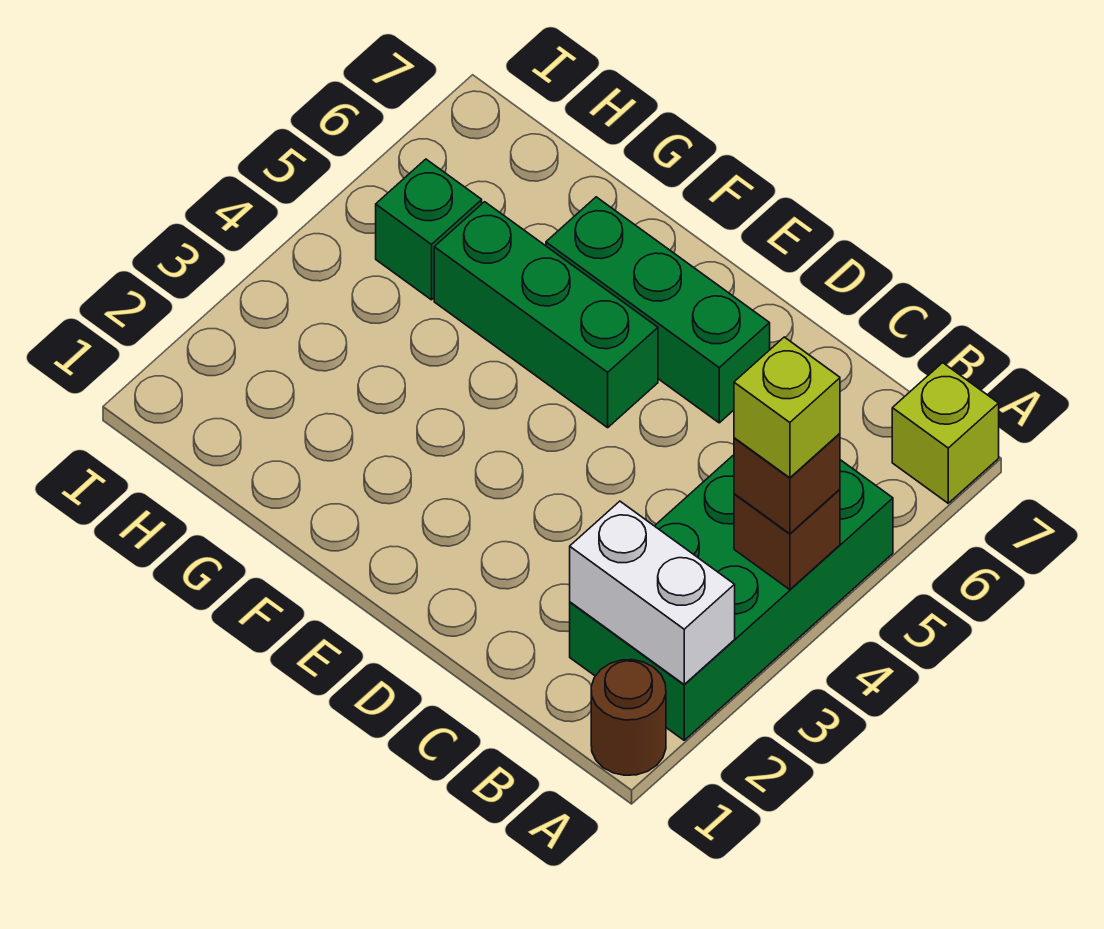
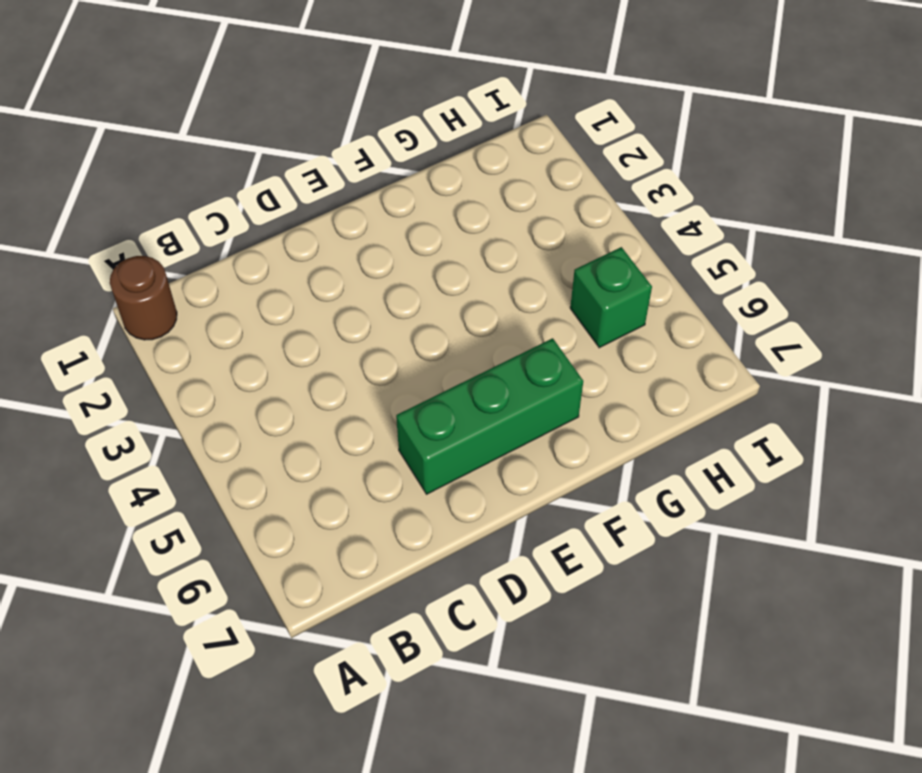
none -> green brick A2:B5 level 1
none -> lime brick A7 level 1

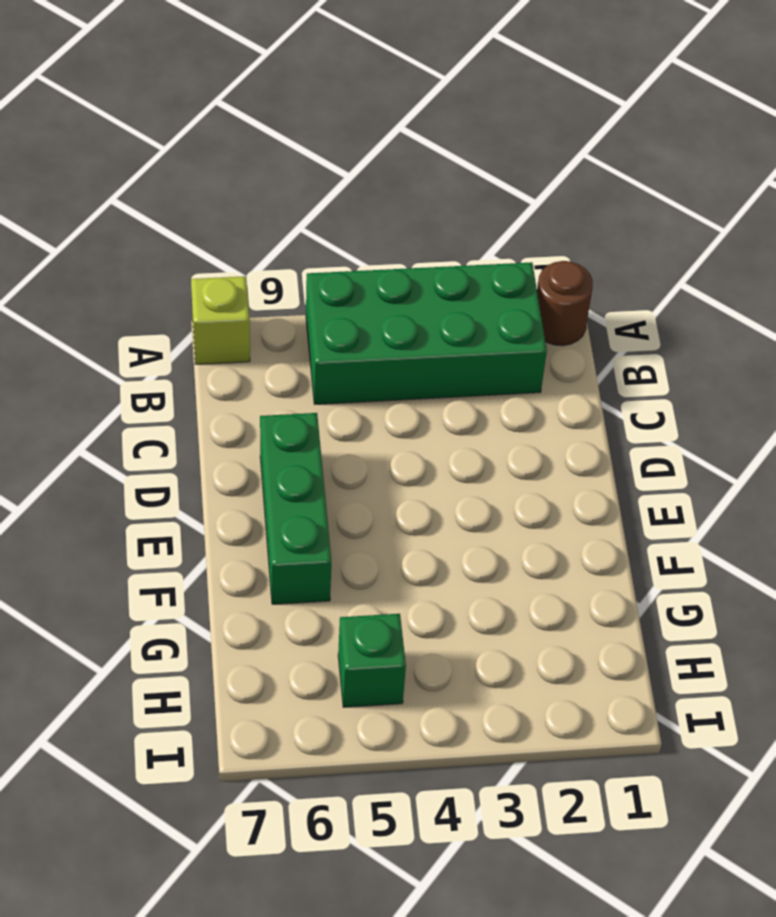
none -> green brick E5:G5 level 1
none -> white brick A2:B2 level 2

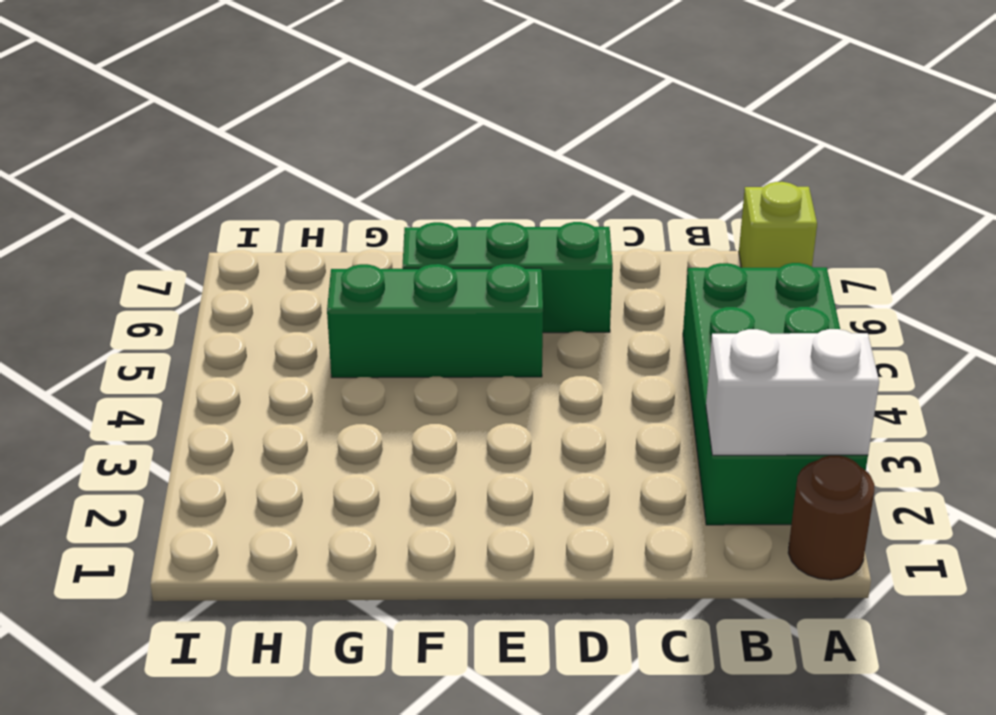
none -> green brick H5 level 1
none -> brown brick A4 level 2

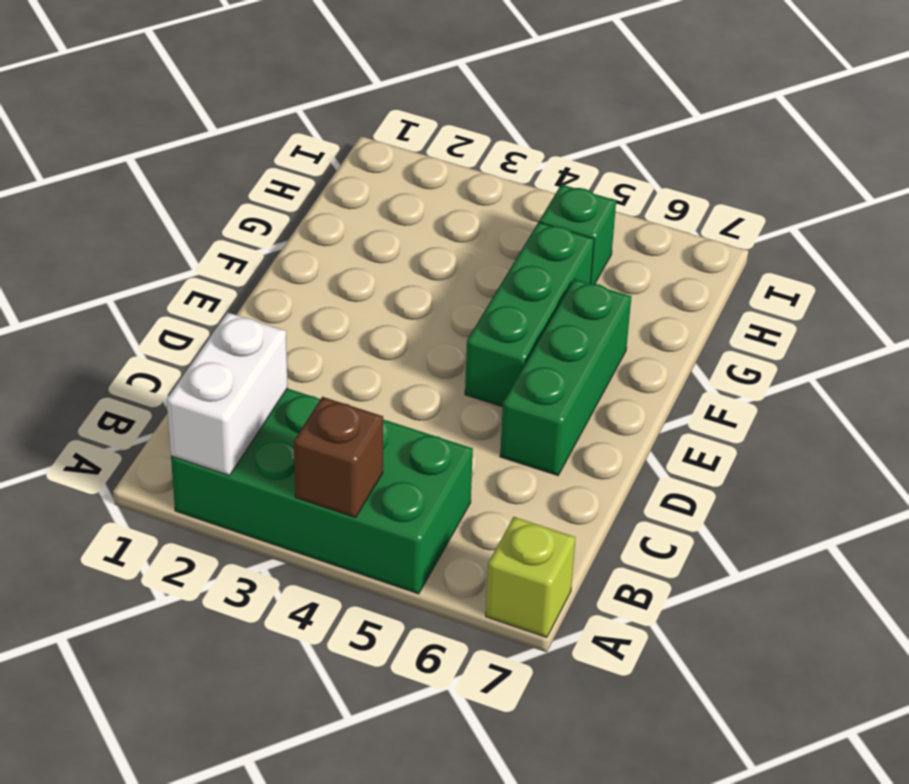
none -> brown round brick A1 level 1
none -> brown brick A4 level 3

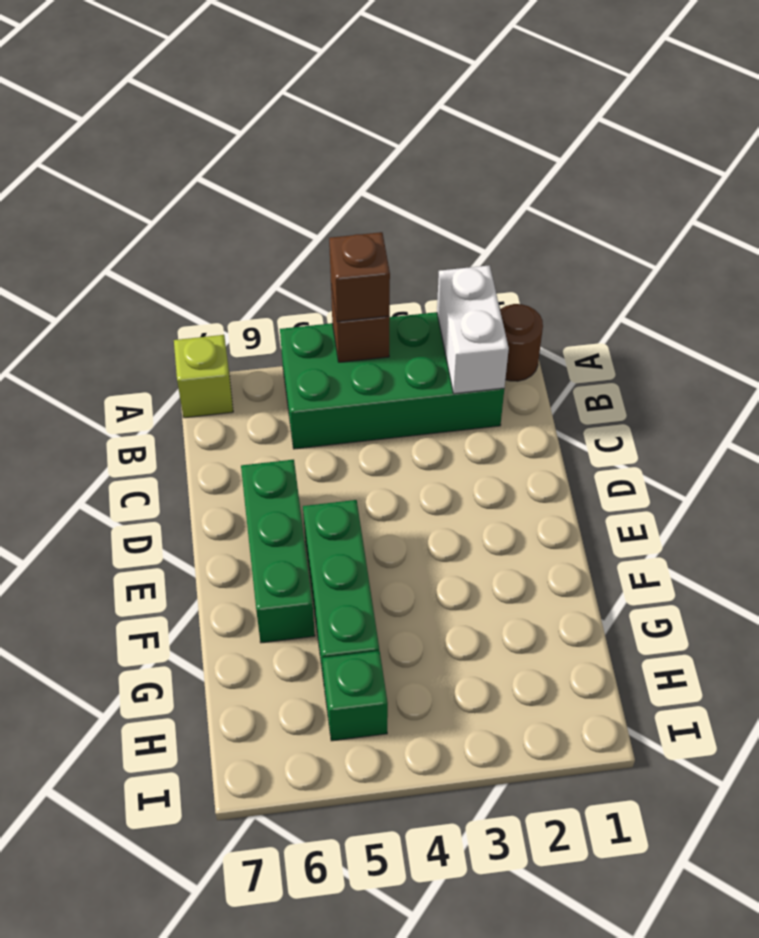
none -> lime brick A4 level 4

